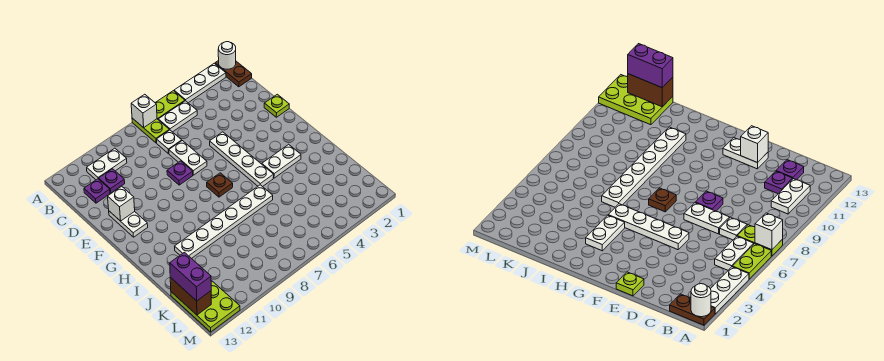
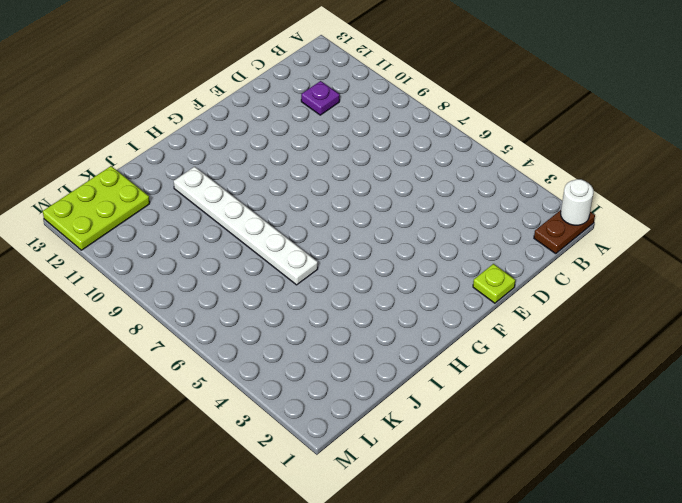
none -> white plate A2:A4 level 1
none -> lime plate A5:A6 level 1
none -> lime plate A7:B7 level 1

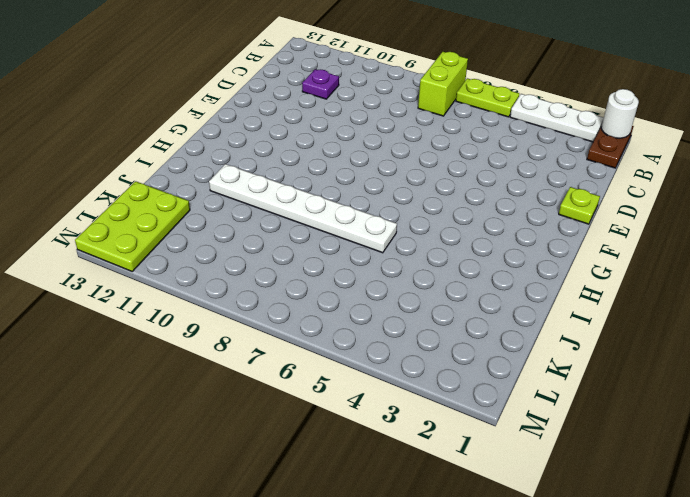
lime brick A7:B7 level 1 -> lime plate A7:B7 level 1
none -> white plate B5:B6 level 1
none -> white plate B10:B11 level 1
none -> white plate C7 level 1

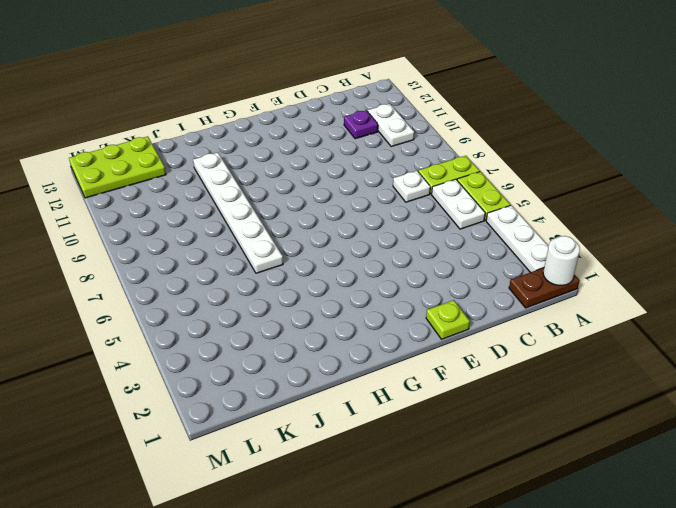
none -> purple plate C12 level 1
none -> white plate D7:E7 level 1
none -> white plate E5:H5 level 1

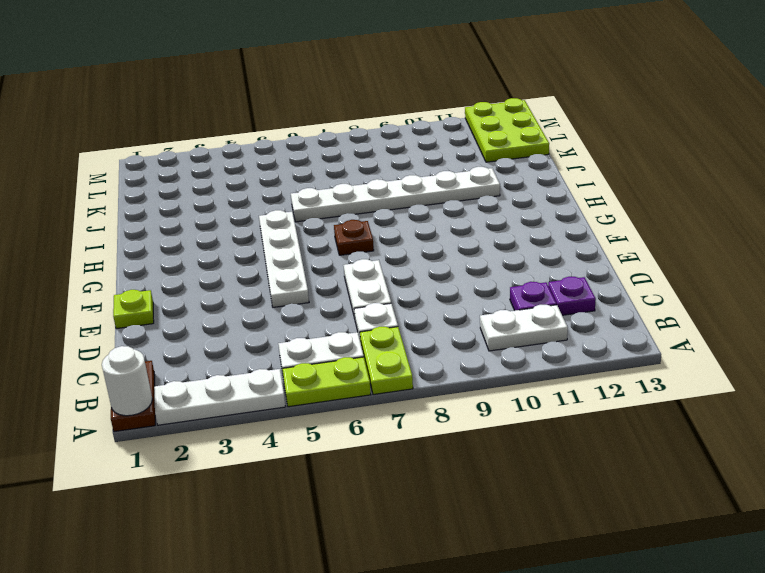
none -> purple plate E8 level 1
none -> white plate E12:F12 level 1
none -> white plate H3:H4 level 1

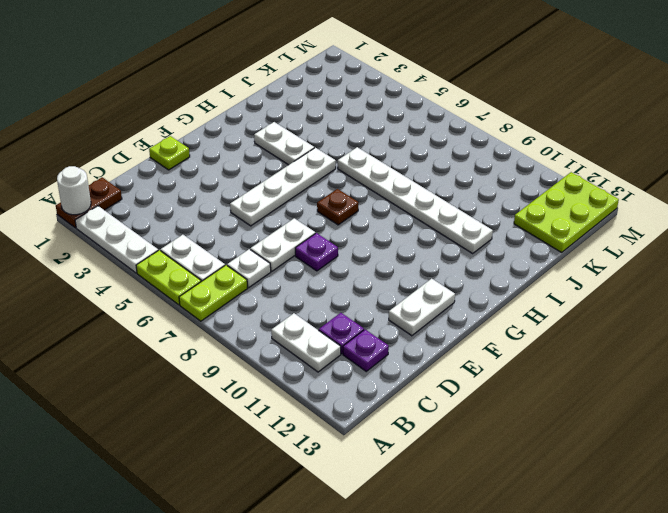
none -> white brick A7 level 2
none -> white brick E12 level 2
none -> brown brick K13:L13 level 2

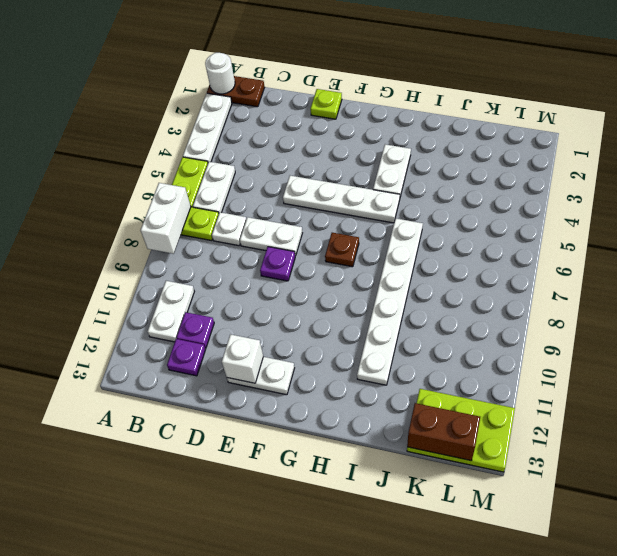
white brick A7:A8 level 2 -> white brick A7 level 2
none -> purple brick K13:L13 level 3

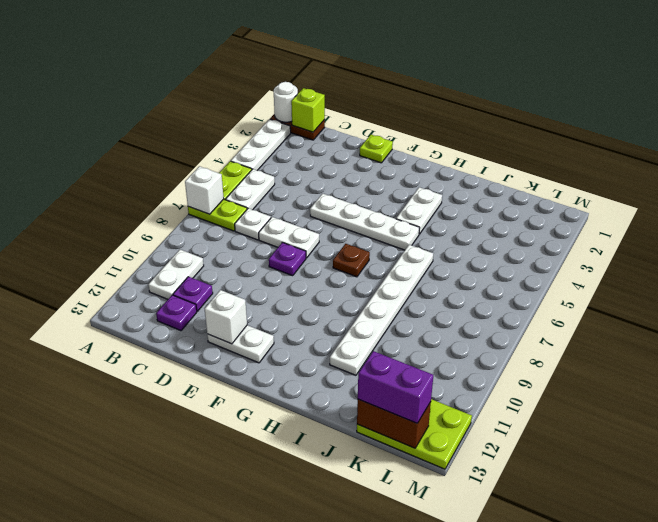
lime brick B1 level 2 -> none

